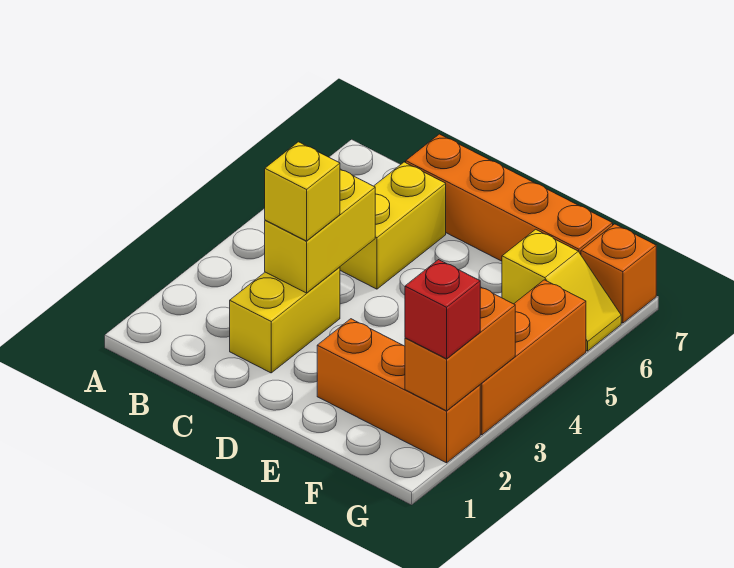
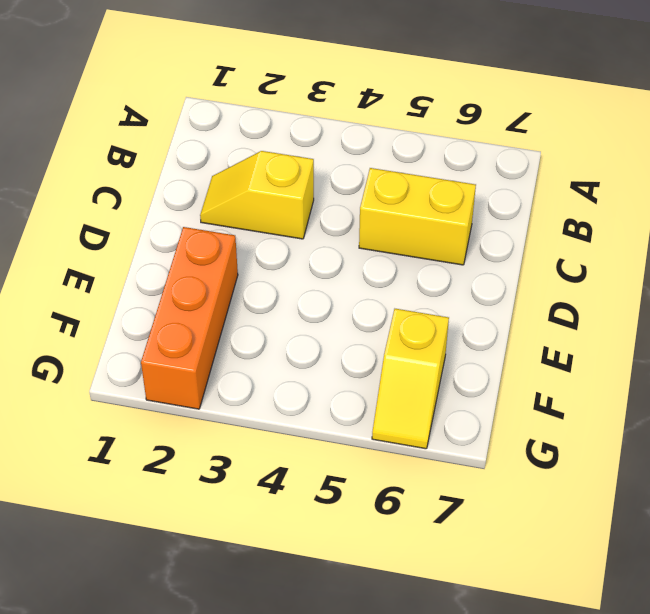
yellow slope C2:C3 level 1 top 3 -> yellow brick C2:C3 level 1
none -> orange brick C7:F7 level 1
none -> orange brick G3:G5 level 1

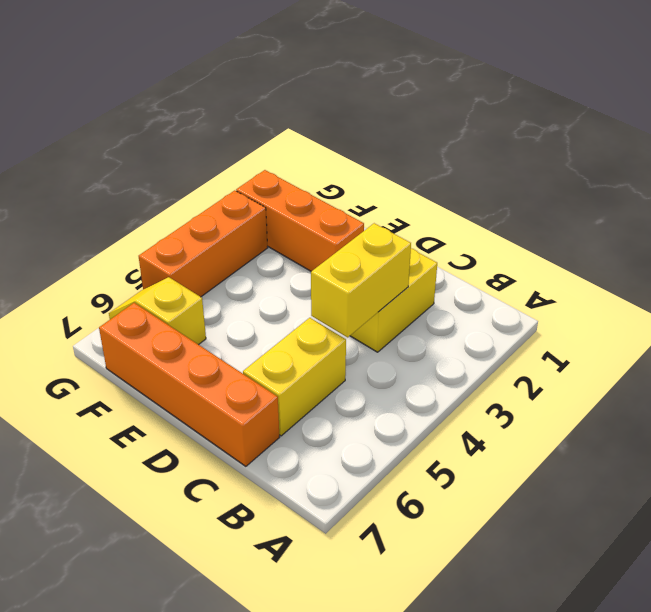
none -> orange brick G7 level 1
none -> orange brick G2:G3 level 2

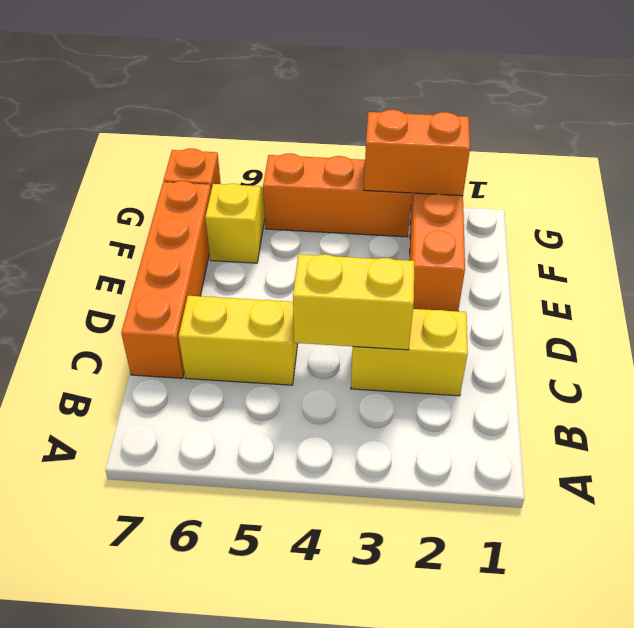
none -> yellow brick C3 level 3
none -> red brick G2 level 3

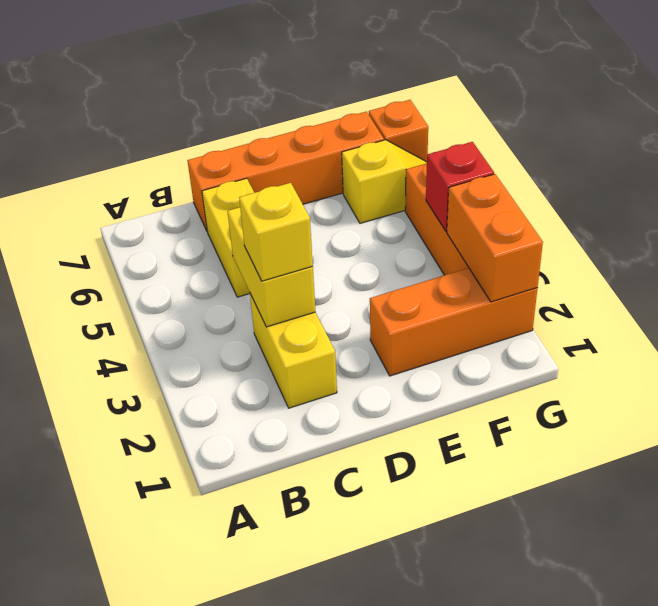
red brick G4 level 2 -> red brick G2 level 3

